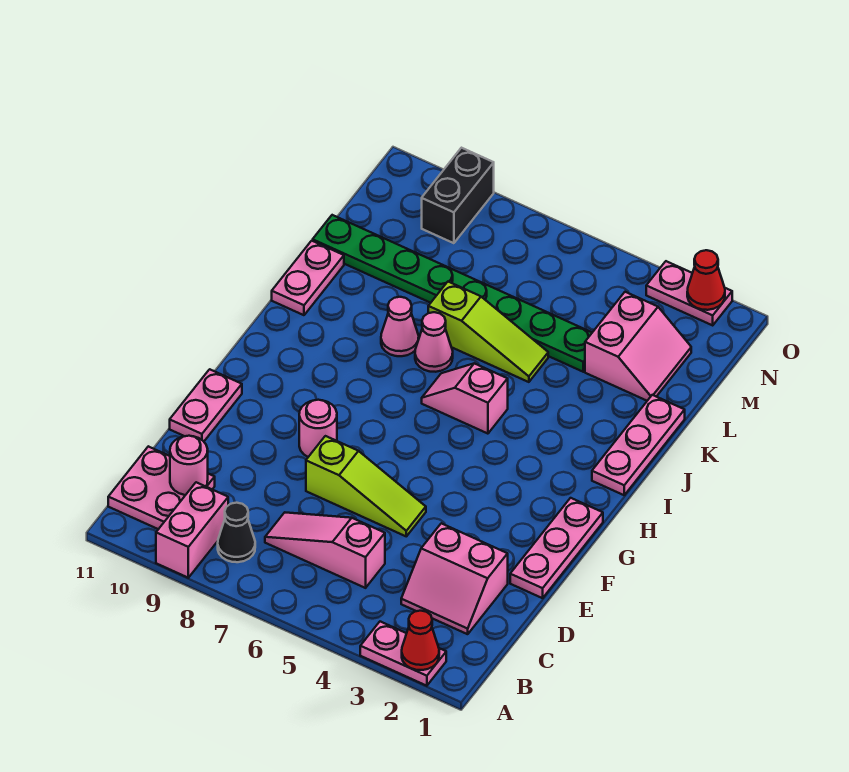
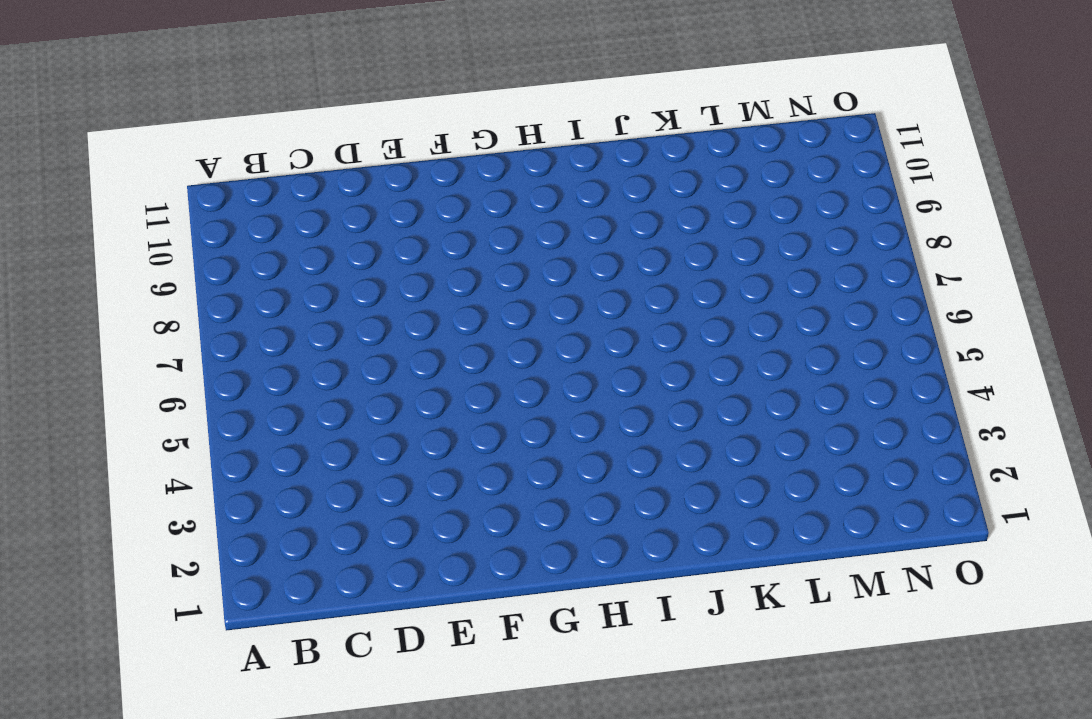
none -> pink plate A2:A3 level 1
none -> pink brick A9:B9 level 1
none -> black cone B8 level 1

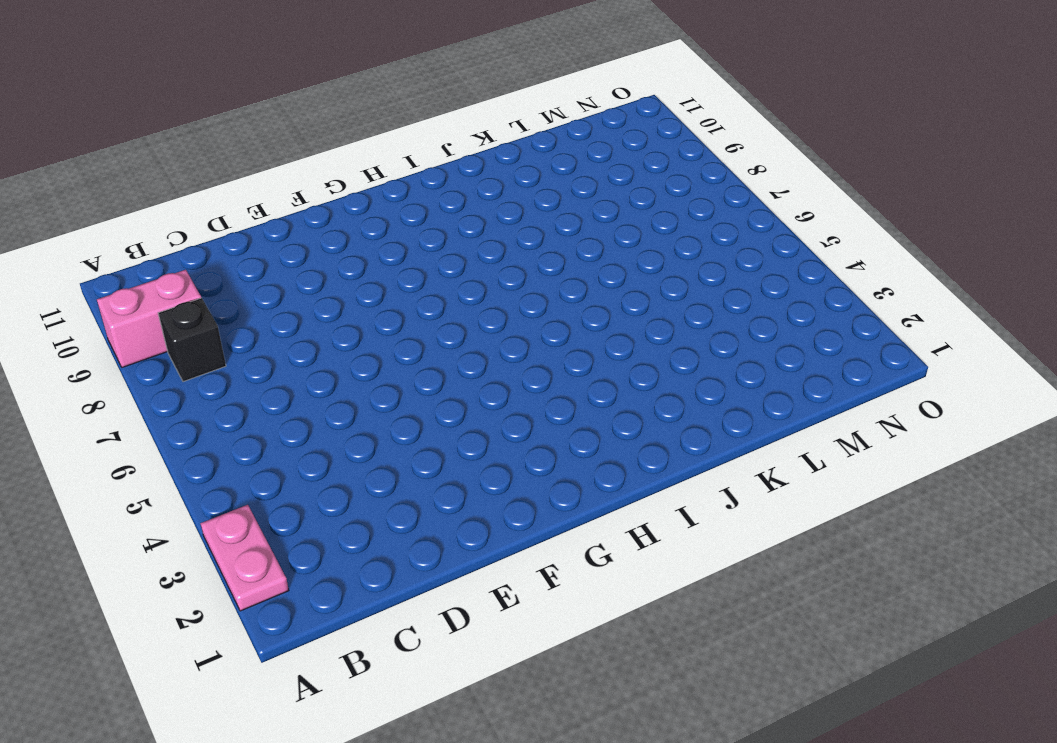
black brick B8 level 1 -> black cone B8 level 1
none -> pink plate B10:C11 level 1
none -> pink slope C2:D3 level 1 top D
none -> pink slope C5:C7 level 1 top 5

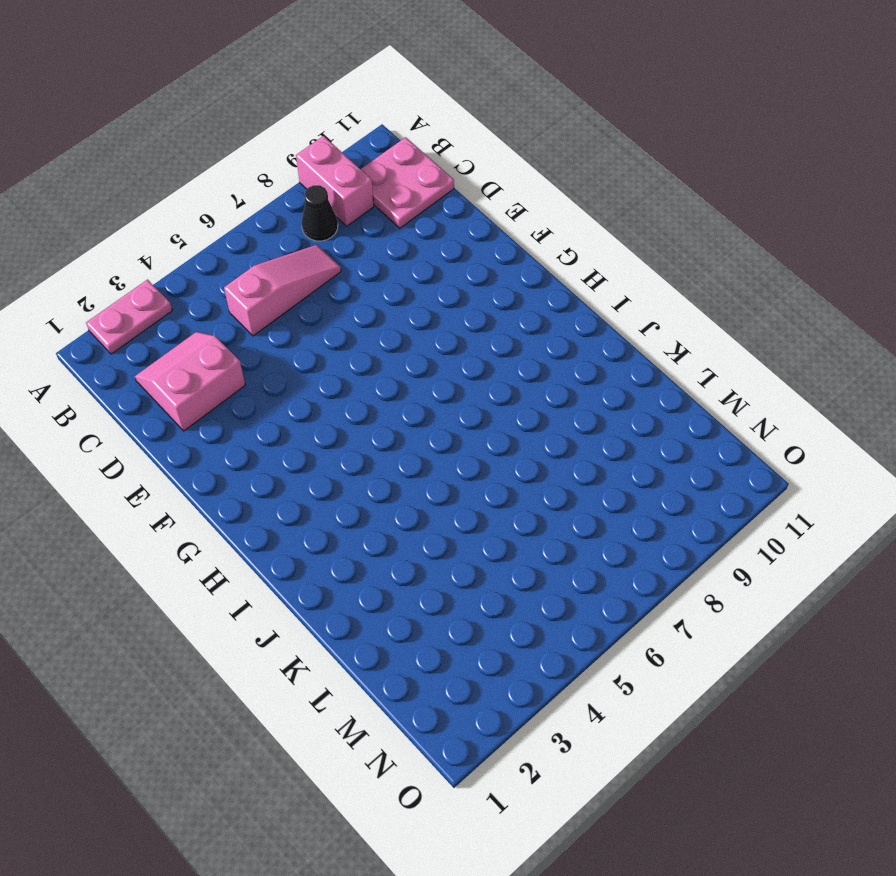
none -> pink plate E1:G1 level 1
none -> lime slope E5:E7 level 1 top 7
none -> pink plate E11:F11 level 1

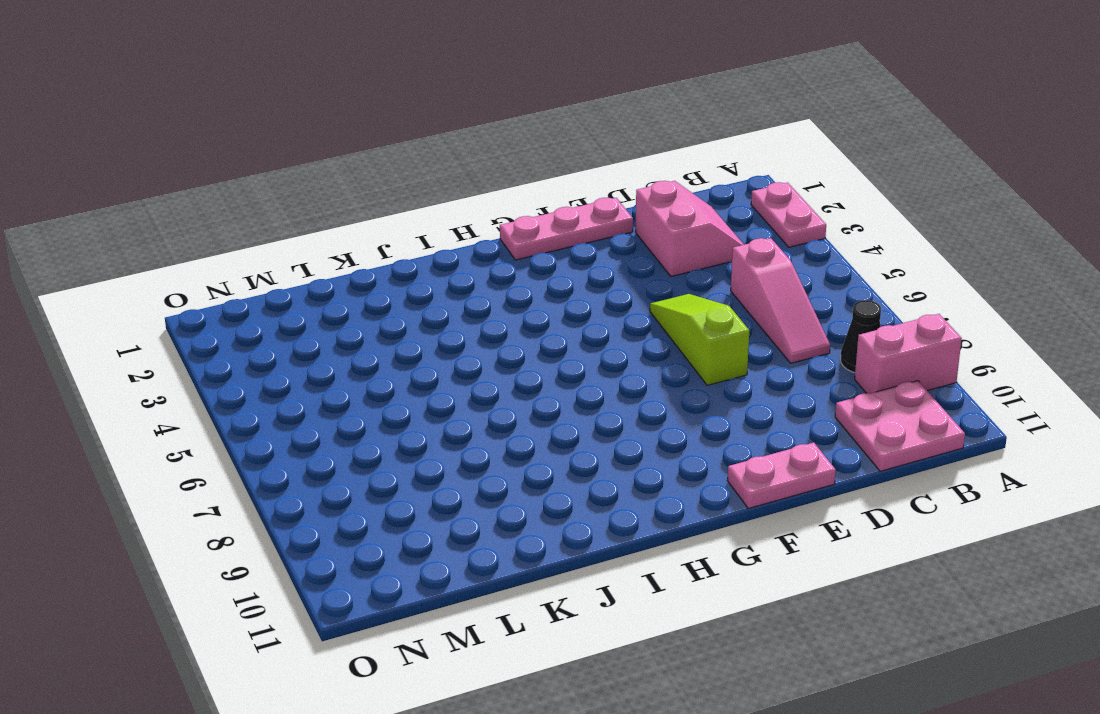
none -> pink round brick F8 level 1
none -> pink plate I1:K1 level 1
none -> pink slope I5:I6 level 1 top 5

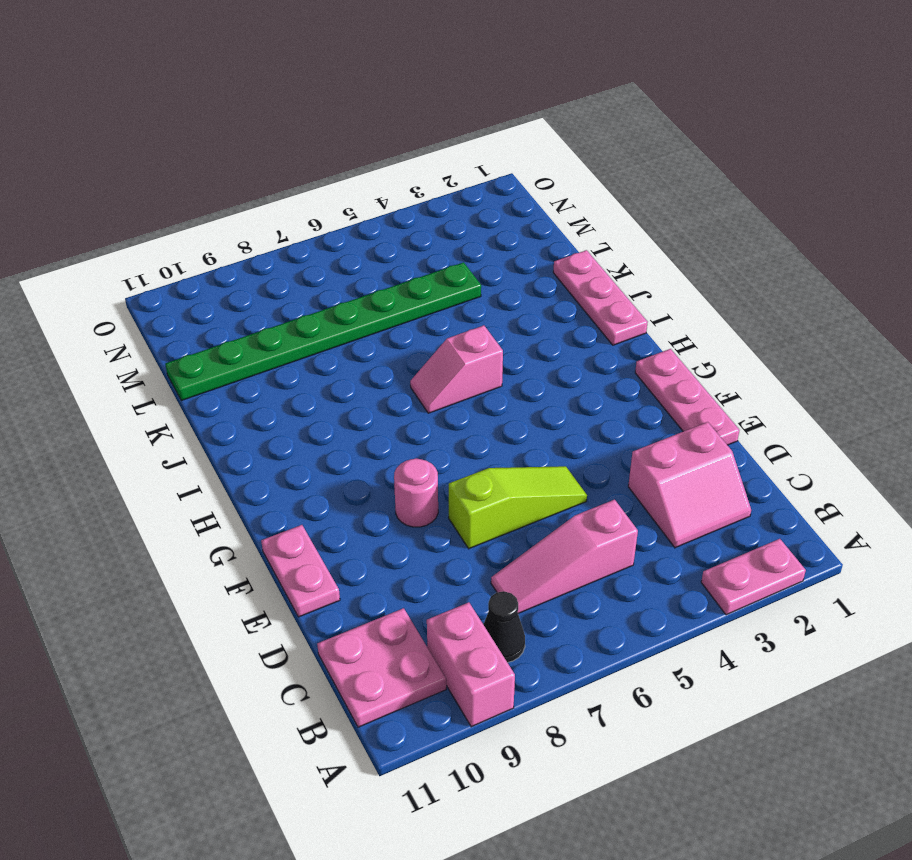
none -> pink cone J7 level 1
none -> pink cone J8 level 1
none -> pink plate J11:K11 level 1

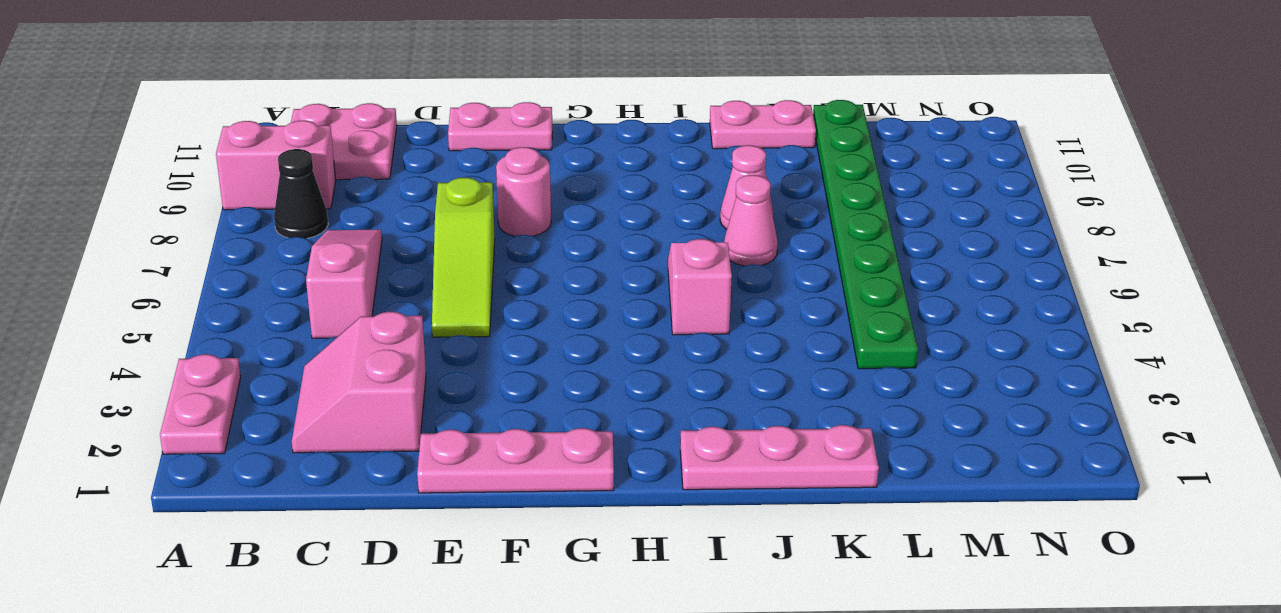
none -> lime slope K5:K7 level 1 top 7
none -> pink slope L2:M3 level 1 top 3
none -> black brick N9:O9 level 1

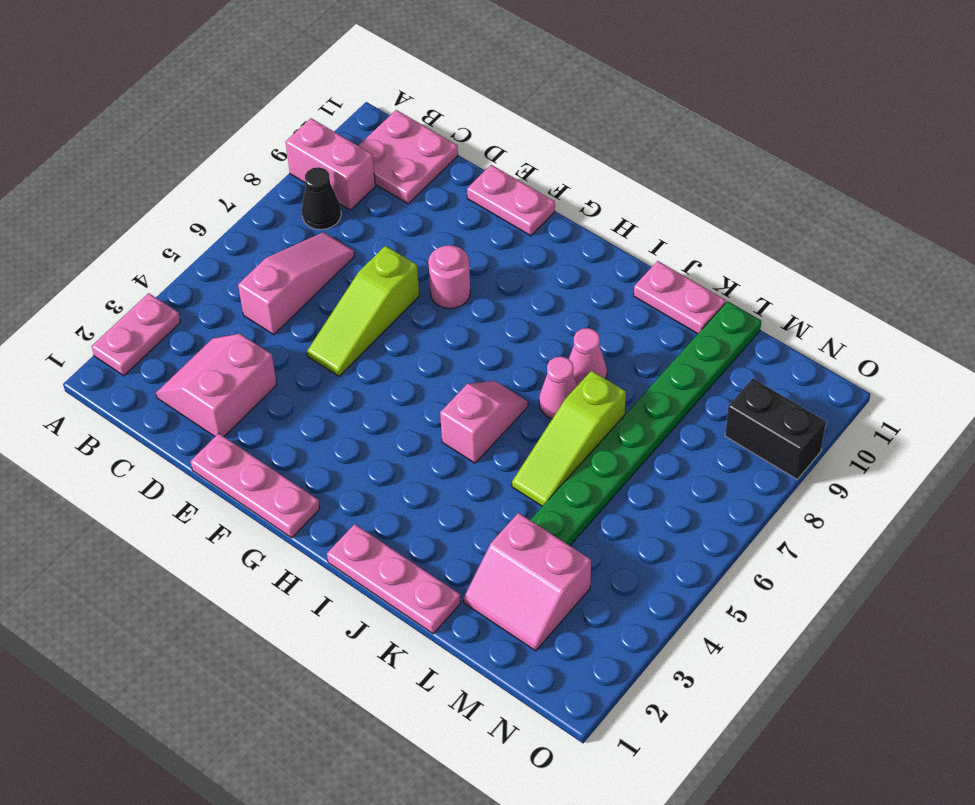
none -> pink plate O2:O3 level 1
none -> red cone A2 level 2
none -> pink round brick C10 level 2

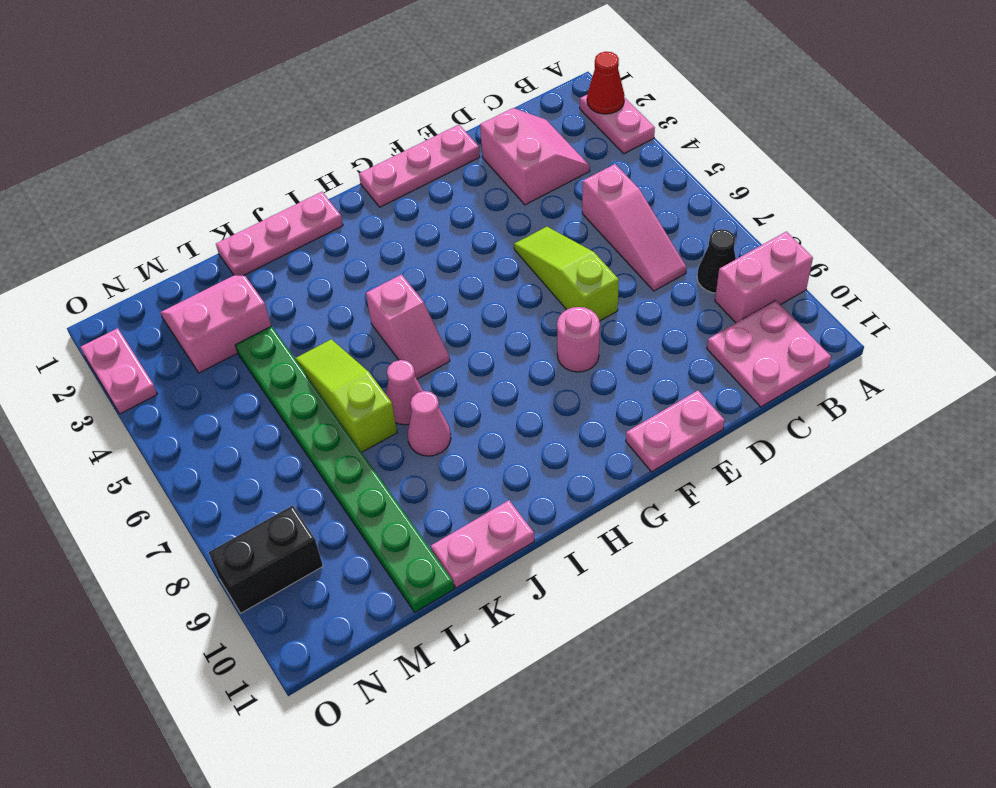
none -> pink round brick C10 level 2
none -> red cone O2 level 2

